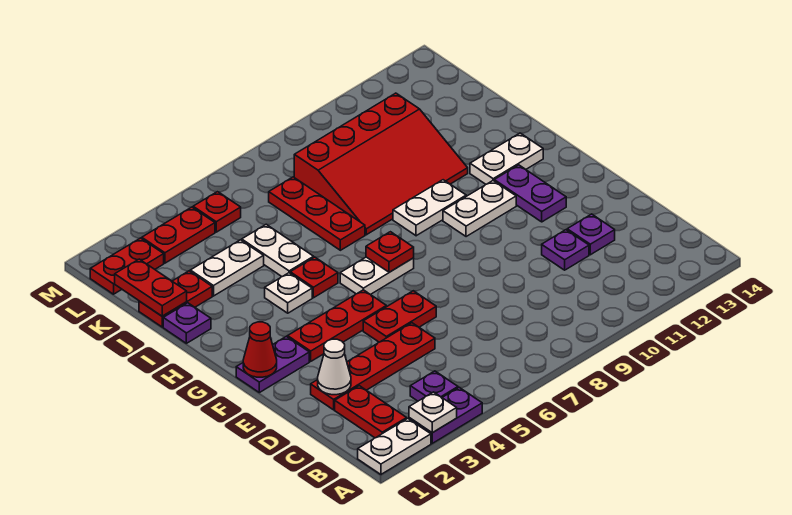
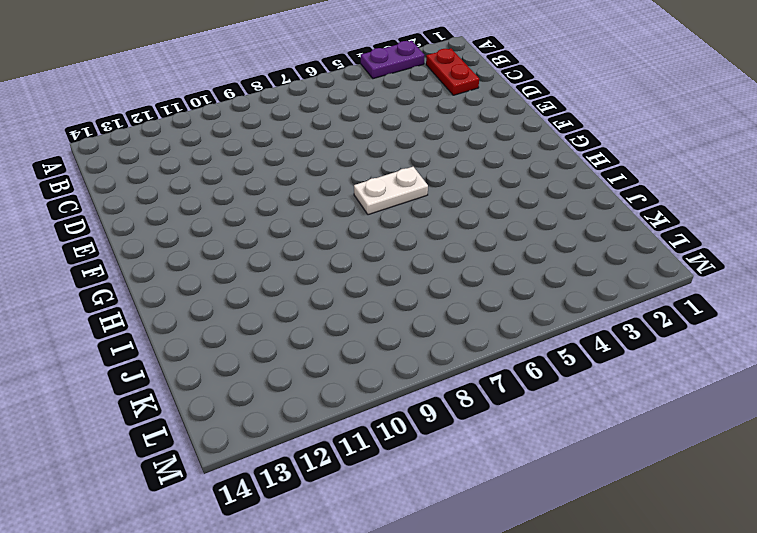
none -> white plate A1:A2 level 1
none -> purple plate B4 level 1
none -> red plate D2:D5 level 1
none -> purple plate D11 level 1

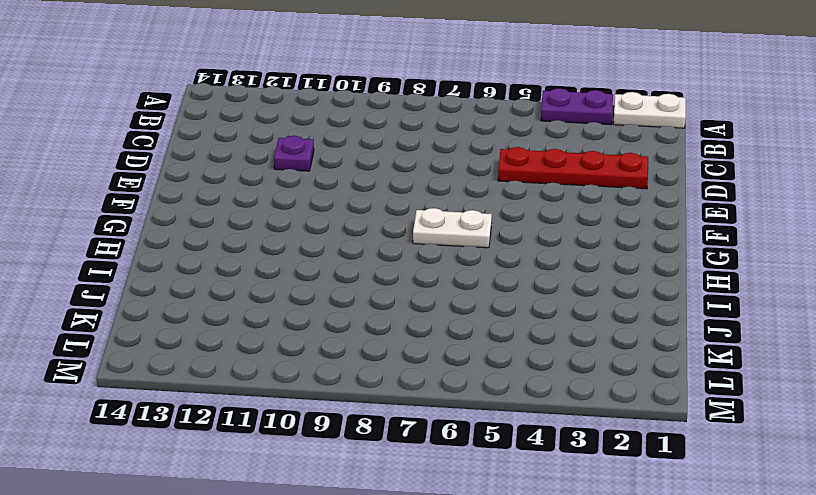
none -> red plate B2:C2 level 1
none -> purple plate B4 level 1
none -> purple plate D12 level 1
none -> red plate E5:E6 level 1

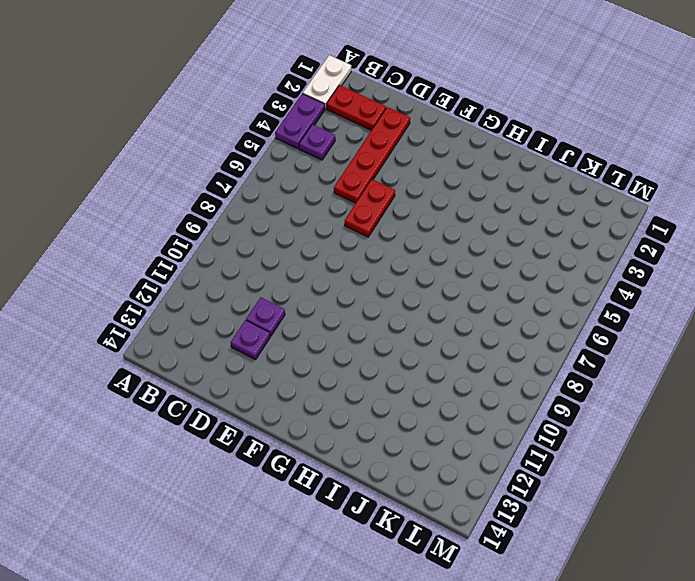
none -> purple plate F1:F2 level 1
none -> red plate F3:F5 level 1
none -> purple plate F12:G12 level 1
none -> white plate G6:G7 level 1

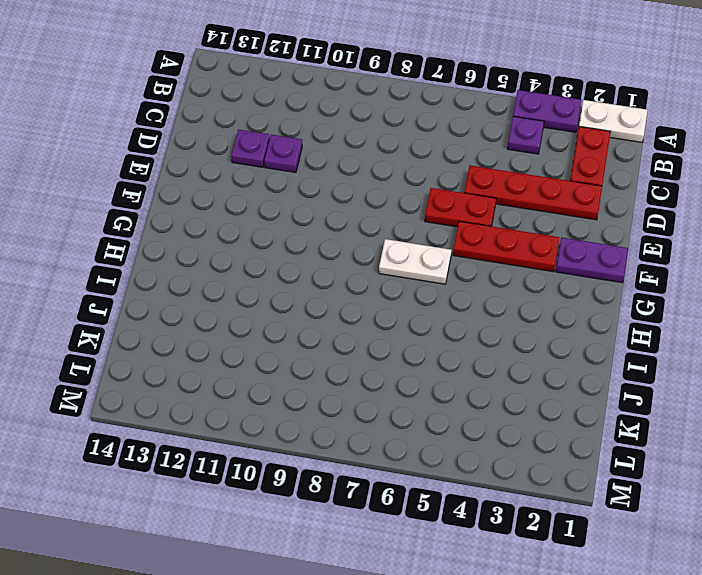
none -> purple plate F12:G12 level 1
none -> white plate G10:G11 level 1
none -> white plate H4 level 1
none -> red plate H5 level 1

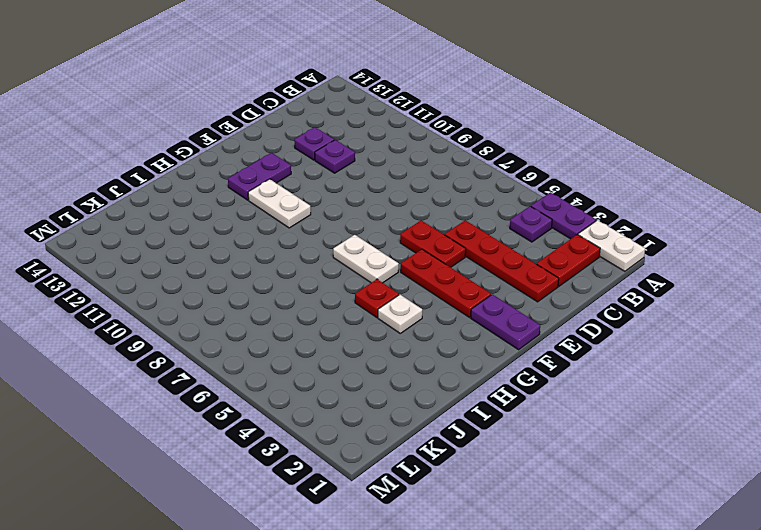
none -> white plate H9:H10 level 1
none -> white plate H12:H13 level 1
none -> purple plate I1 level 1
none -> white plate I5:J5 level 1

